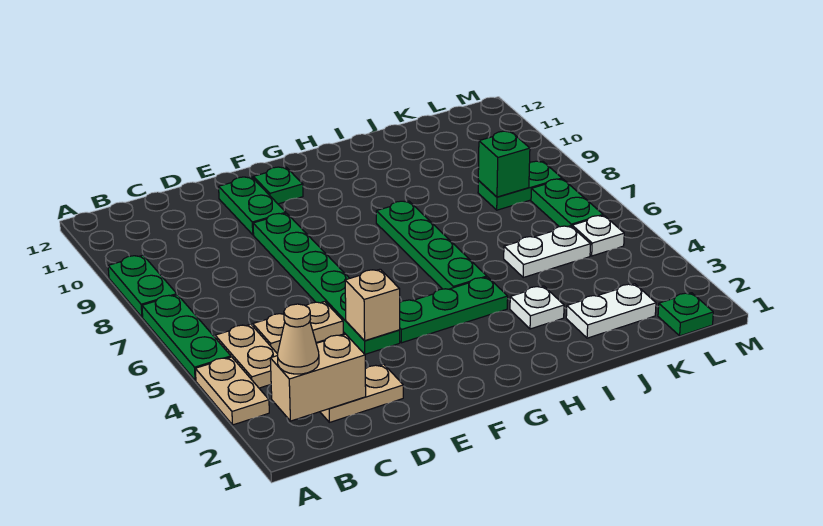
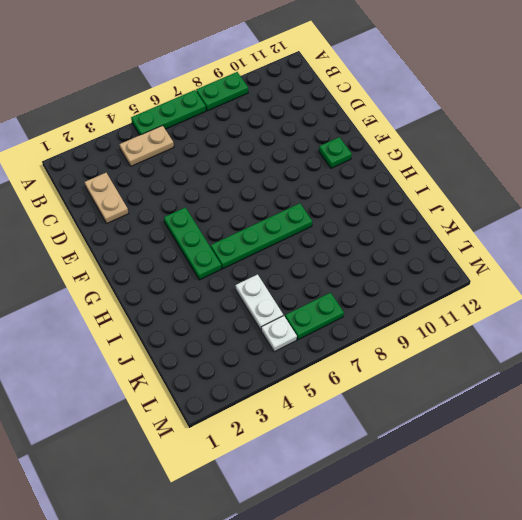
none -> tan plate A3:A4 level 1
none -> tan plate C5:D5 level 1
none -> green plate E4:E9 level 1

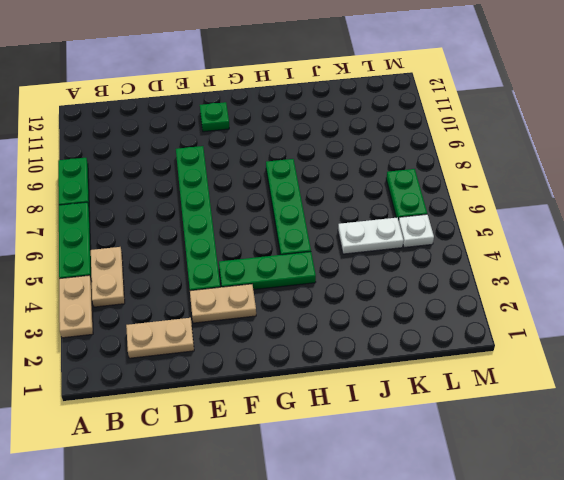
tan plate E3:F3 level 1 -> tan plate C5:D5 level 1
none -> green plate E10:E11 level 1
none -> white plate I3 level 1
none -> white plate J2:K2 level 1

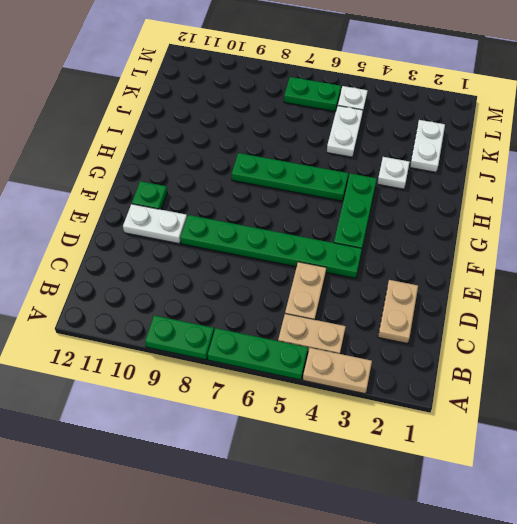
white plate E10:E11 level 1 -> green plate E10:E11 level 1
none -> green plate K8:L8 level 1
none -> green plate L1 level 1
none -> tan brick B2:C2 level 2

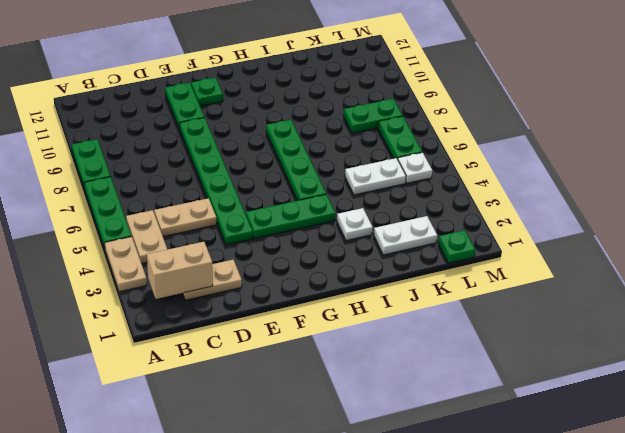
none -> tan brick E4 level 2
none -> green brick K8 level 2
none -> tan cone B2 level 3

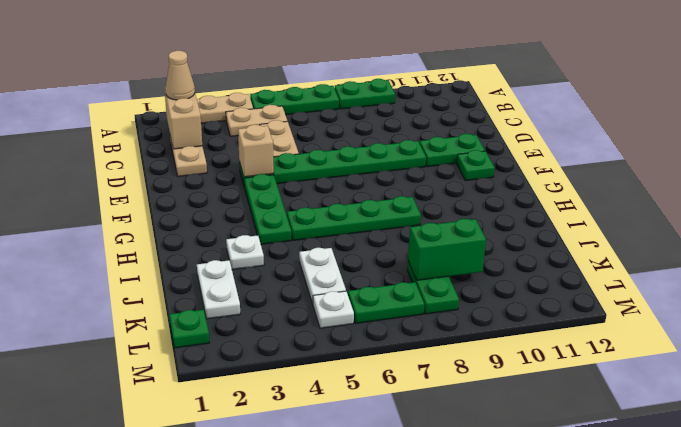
green brick K8:K9 level 2 -> green brick K8 level 2

